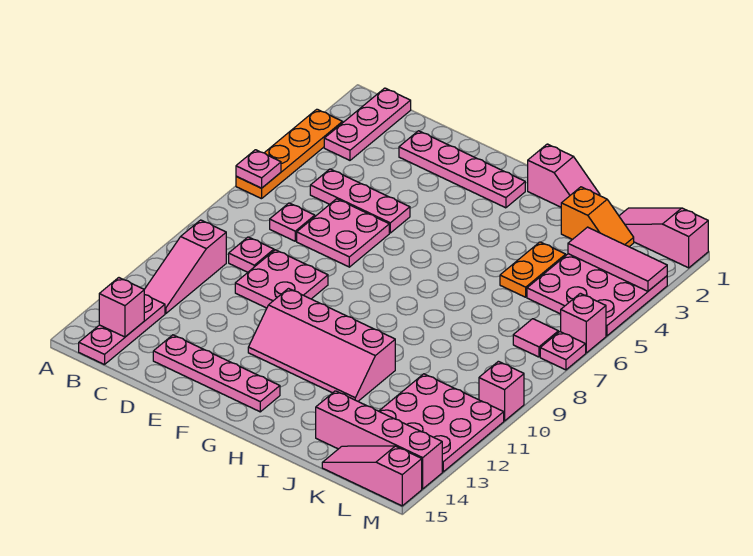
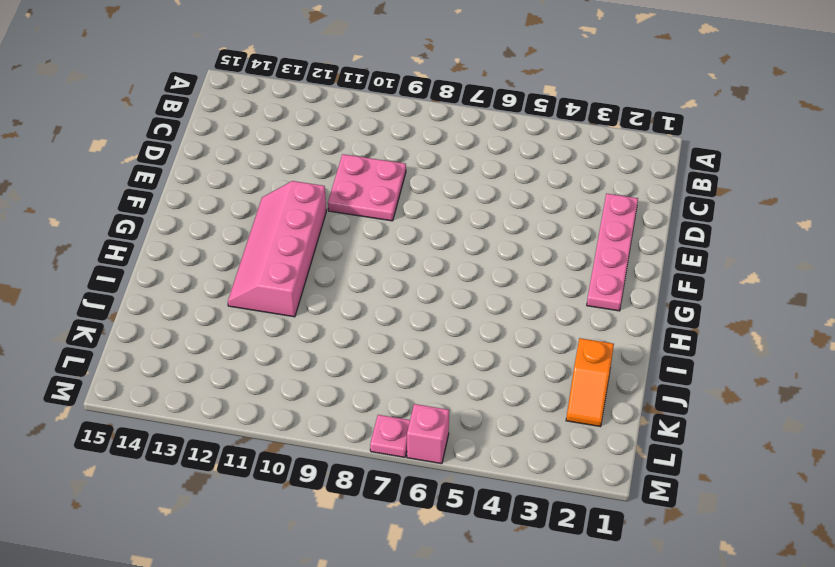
none -> orange plate A3:A6 level 1
none -> pink plate B1:B3 level 1
none -> pink slope B10:B12 level 1 top 10

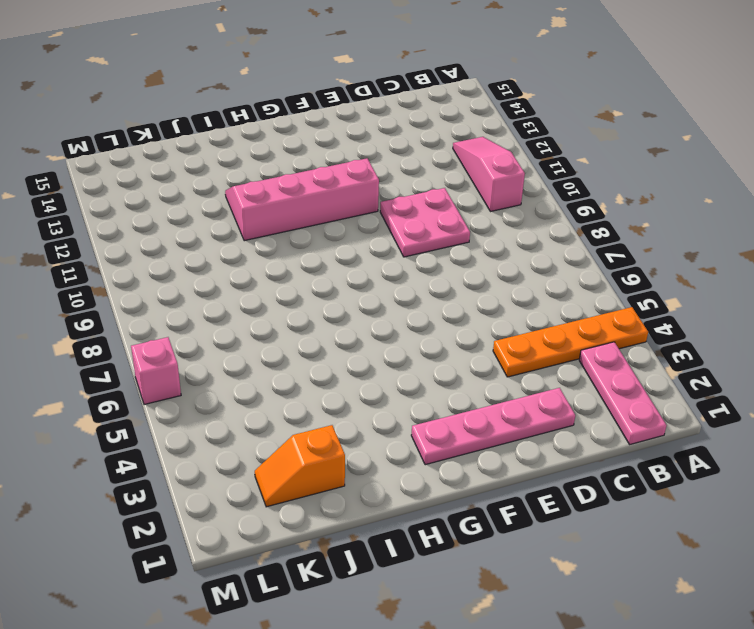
orange plate A4:D4 level 1 -> orange plate A3:A6 level 1
none -> pink plate B13:B15 level 1
none -> pink plate C5:E5 level 1
none -> pink plate C7 level 1

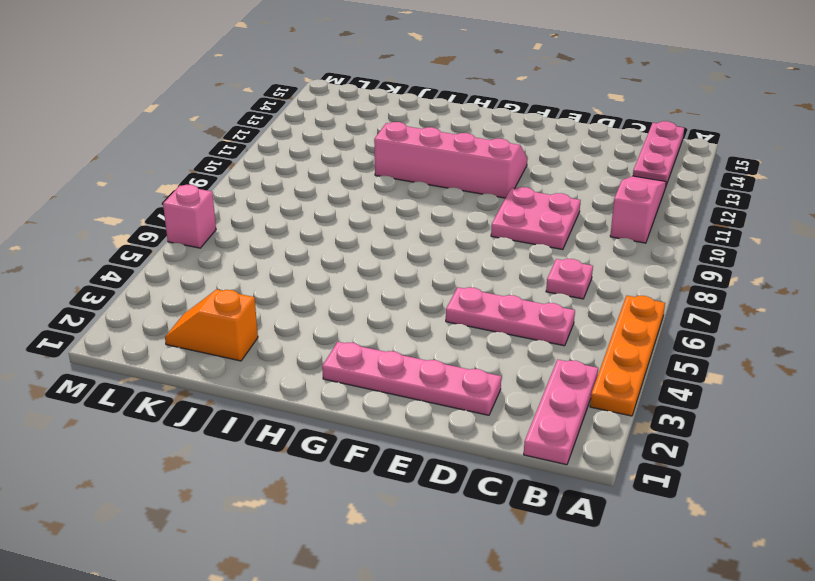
none -> pink plate C9 level 1
none -> pink plate D6:E7 level 1
none -> pink plate D14:G14 level 1

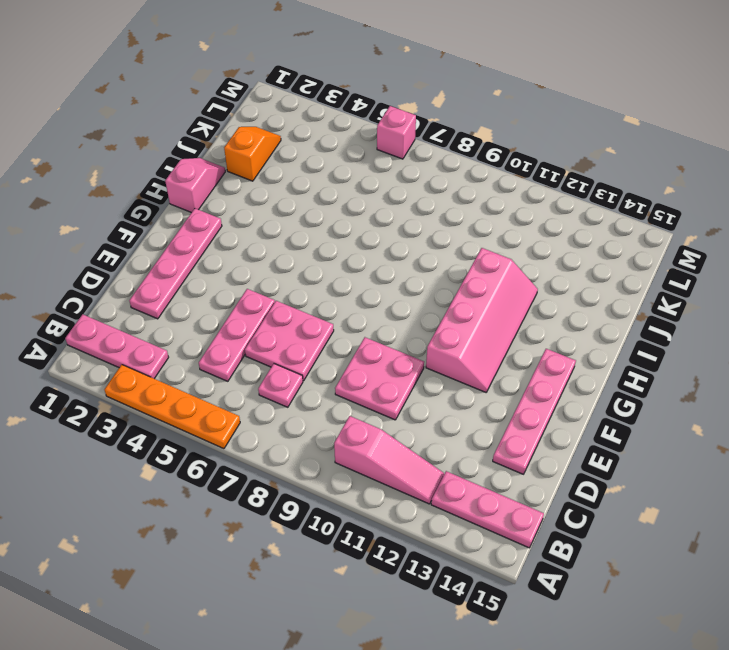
none -> pink plate C9 level 1
none -> orange plate J4:J5 level 1
none -> pink brick J14:M14 level 1

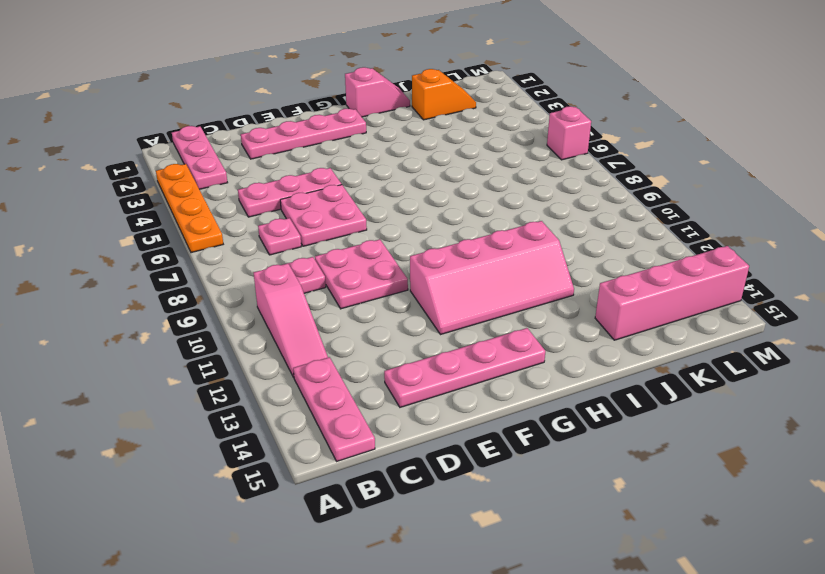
none -> orange plate J4:J5 level 1
none -> pink slope K1:M1 level 1 top M
none -> pink plate K3:M5 level 1

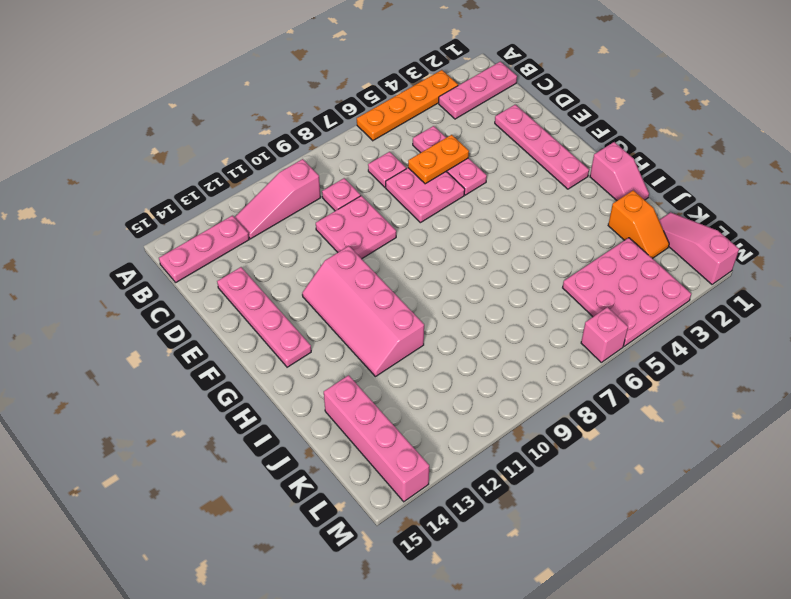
orange plate D5:D6 level 2 -> orange plate J4:J5 level 1
none -> pink plate K11:M13 level 1
none -> pink slope K15:M15 level 1 top M
none -> pink tile L7 level 1

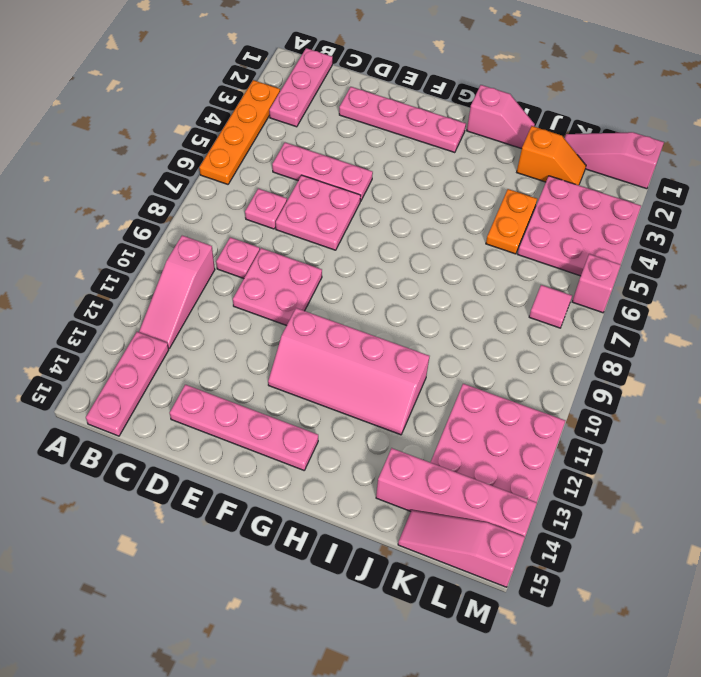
none -> pink plate M7 level 1
none -> pink brick M10 level 1
none -> pink plate A6 level 2

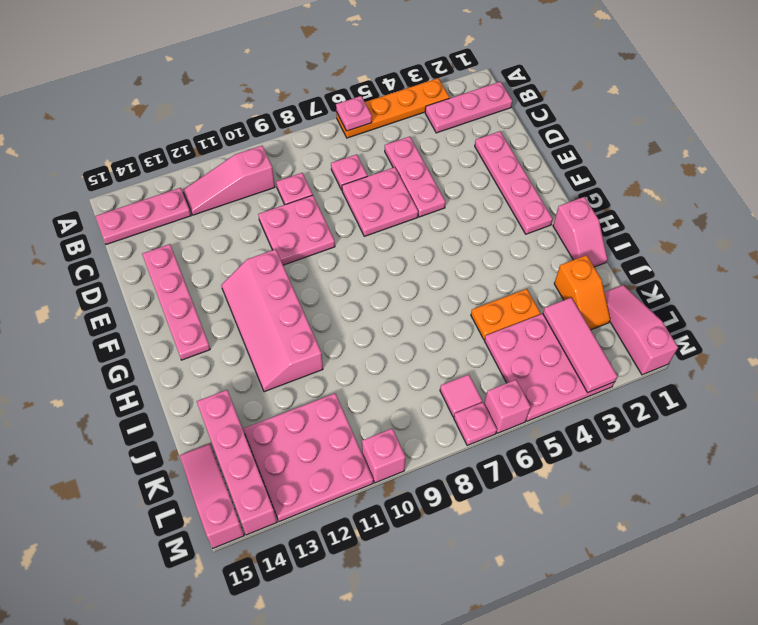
none -> pink brick B14 level 2

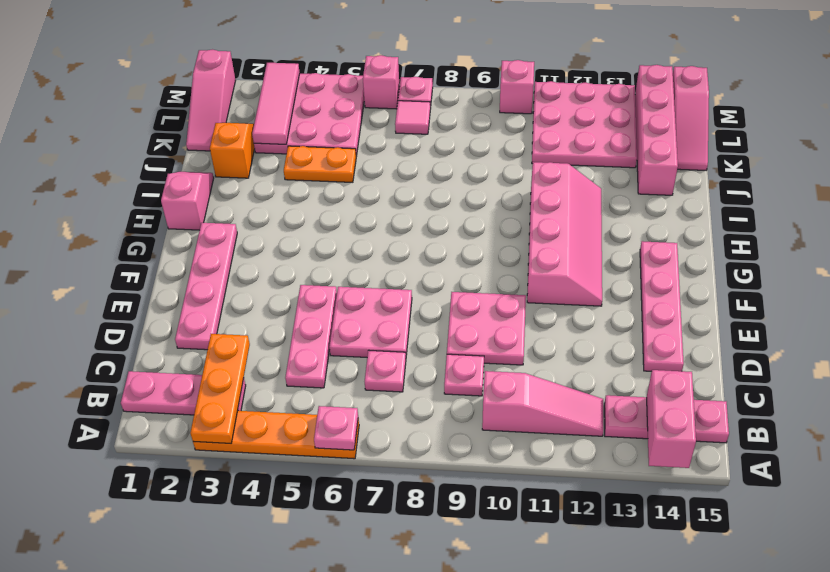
orange plate A3:C3 level 2 -> none
pink brick A14:B14 level 2 -> pink brick B14 level 2

